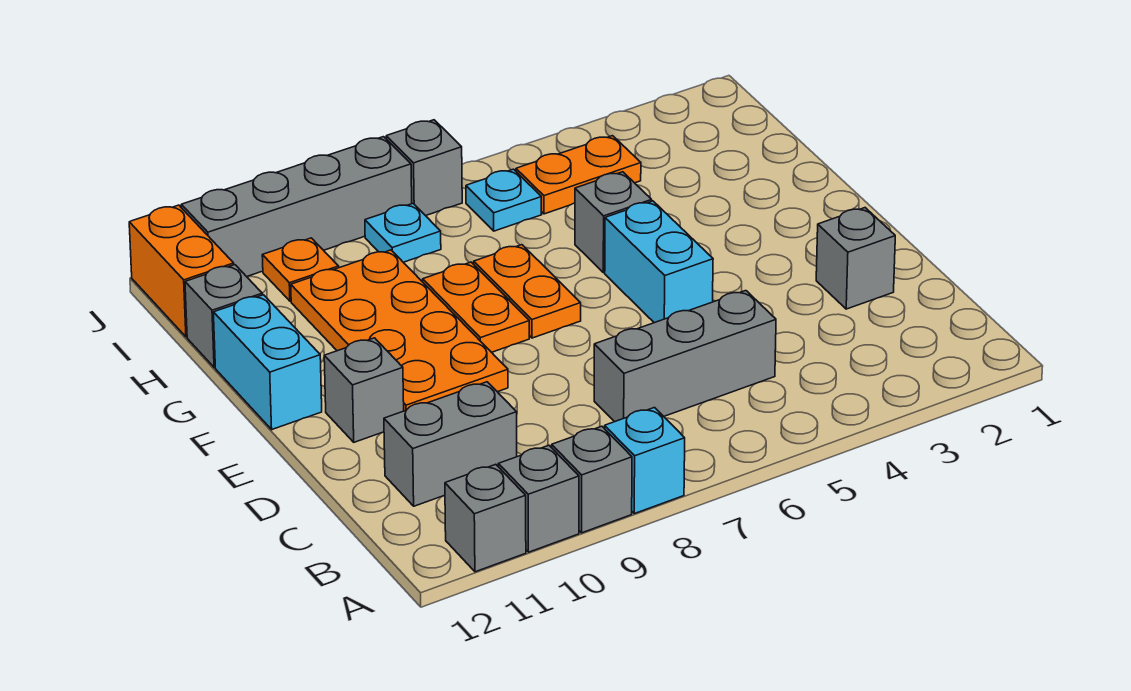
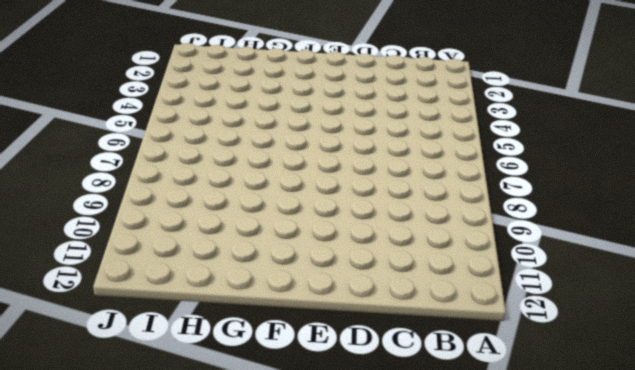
none -> cyan brick A8 level 1
none -> grey brick A9 level 1
none -> grey brick A10 level 1

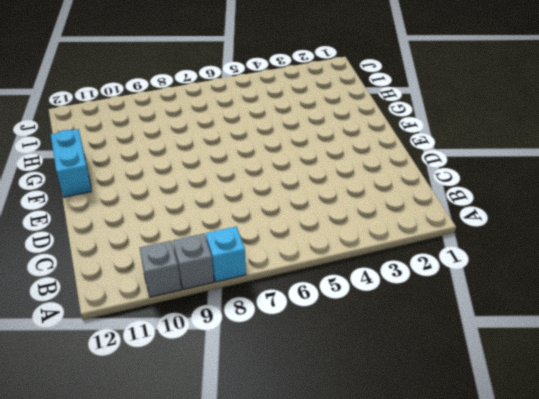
none -> grey brick A11 level 1
none -> grey brick C5:C7 level 1
none -> grey brick C10:C11 level 1

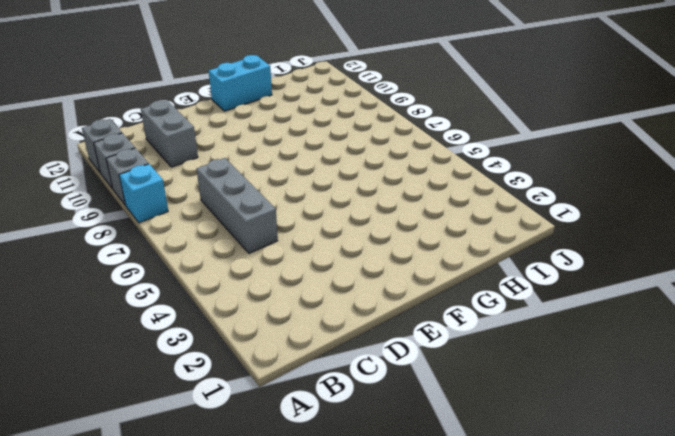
none -> grey brick D2 level 1
none -> cyan brick E5:F5 level 1
none -> orange plate E9:H10 level 1

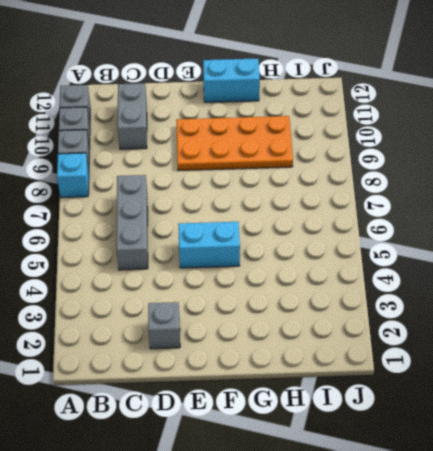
none -> grey brick E11 level 1
none -> orange plate F7:G7 level 1
none -> orange plate F8:G8 level 1

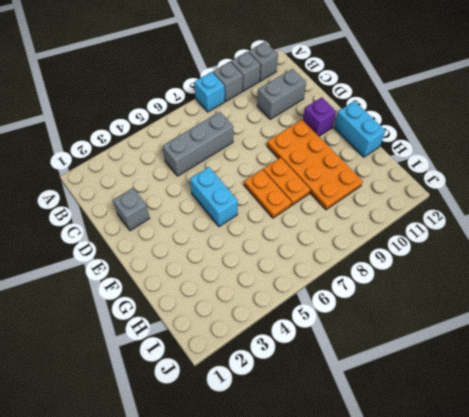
purple brick E11 level 1 -> grey brick E11 level 1
none -> grey brick G5 level 1
none -> grey brick H12 level 1
none -> orange plate I4:I5 level 1

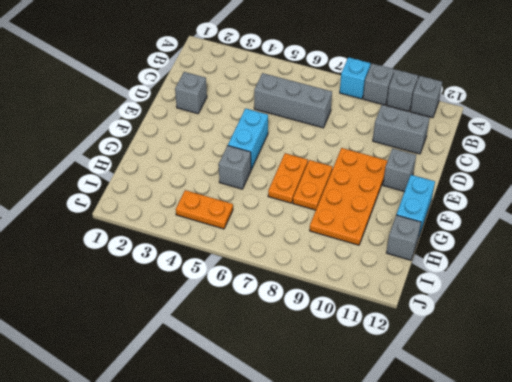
none -> cyan plate I6 level 1
none -> cyan plate I8 level 1
none -> orange plate I10 level 1

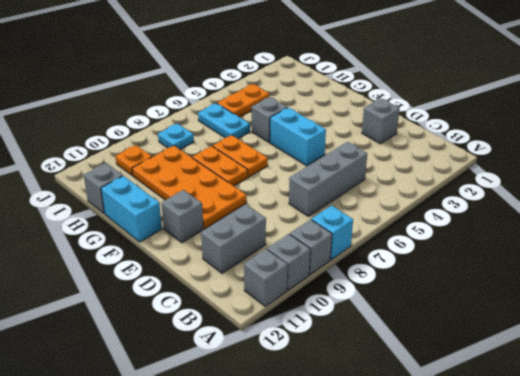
cyan plate H6:I6 level 1 -> cyan plate I6 level 1
none -> orange brick I12:J12 level 1
none -> grey brick J7 level 1
none -> grey brick J8:J11 level 1

